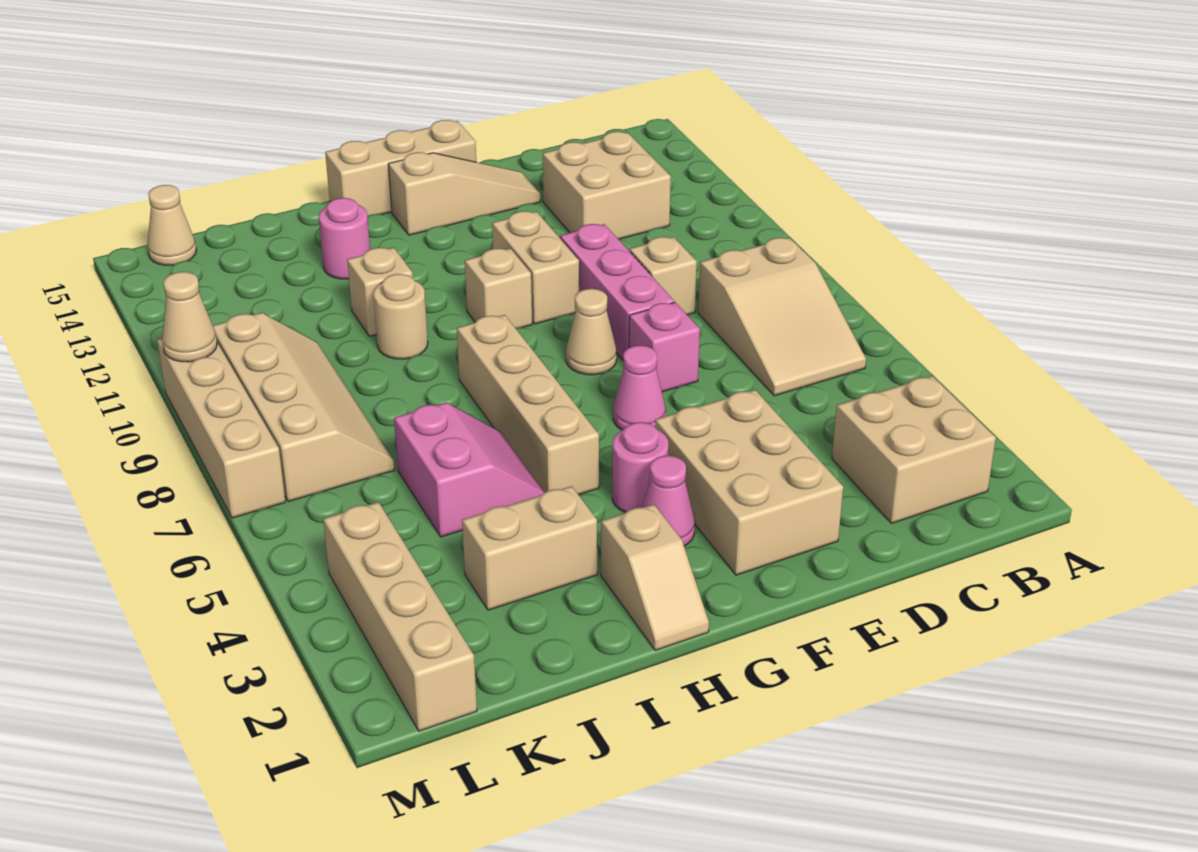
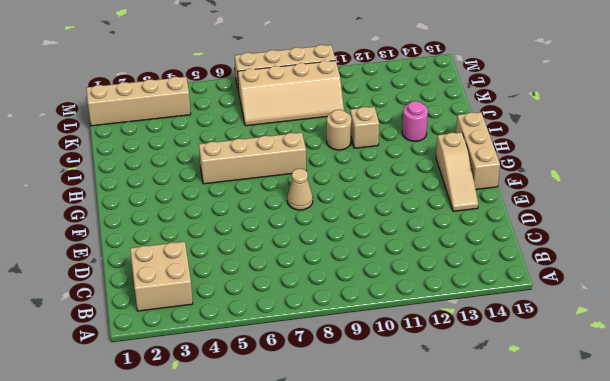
none -> tan slope B6:C8 level 1 top 8
none -> tan brick C12:D13 level 1
none -> tan brick D9 level 1

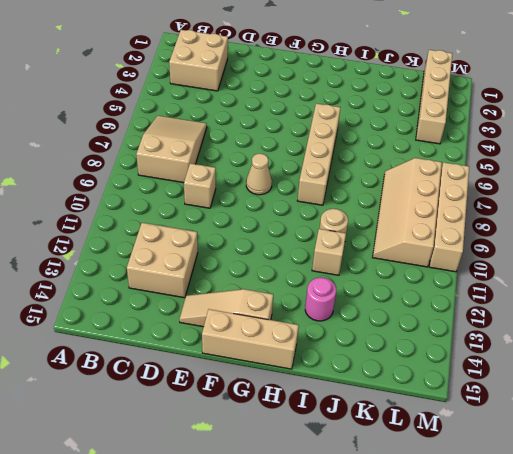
none -> tan brick E2:F4 level 1
none -> pink brick E7 level 1
none -> pink brick E8:E10 level 1

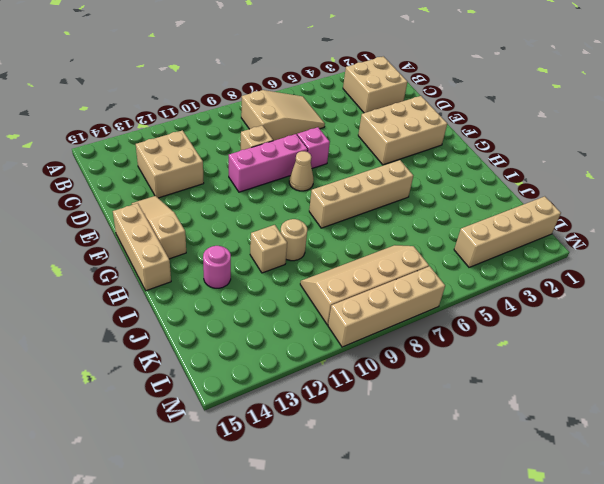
none -> pink cone F6 level 1
none -> tan brick F10:F11 level 1
none -> pink cone G3 level 1

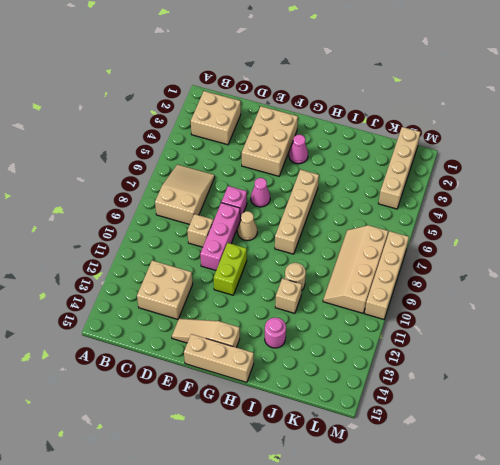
lime brick F10:F11 level 1 -> tan brick F10:F11 level 1
none -> pink round brick G4 level 1
none -> tan brick G10 level 1
none -> tan slope H1:H2 level 1 top 2

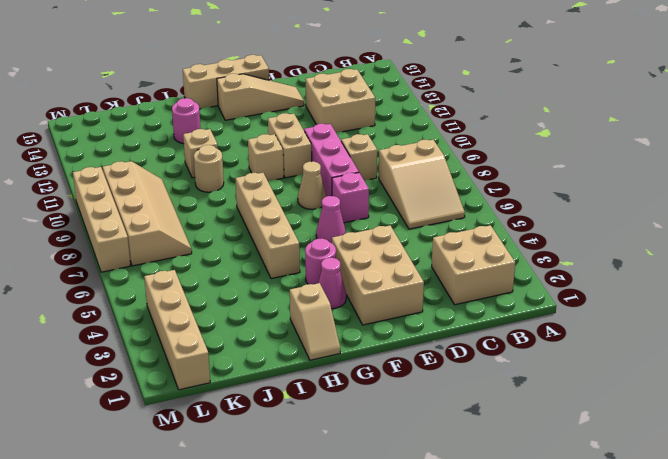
none -> tan brick I3:J3 level 1
none -> pink slope I5:J6 level 1 top J
none -> tan cone L15 level 1

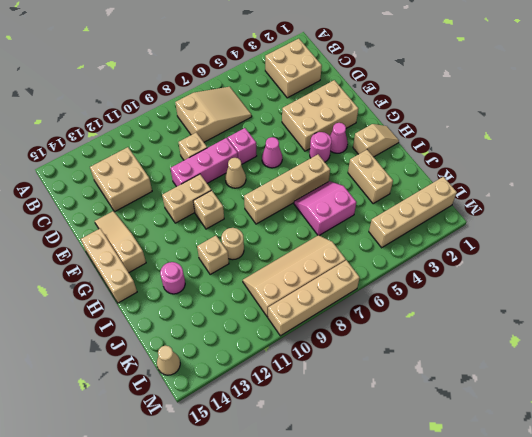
none -> tan cone M10 level 2

